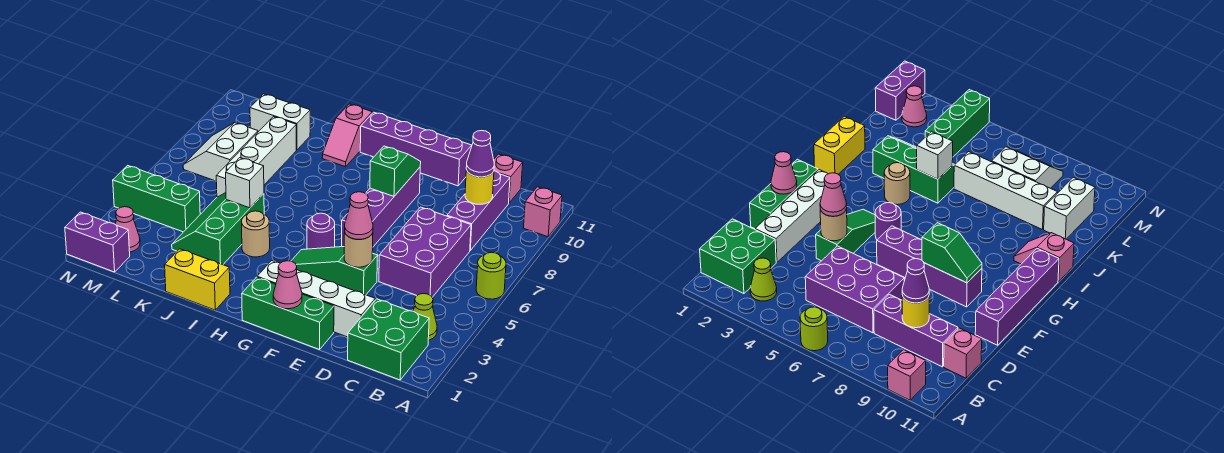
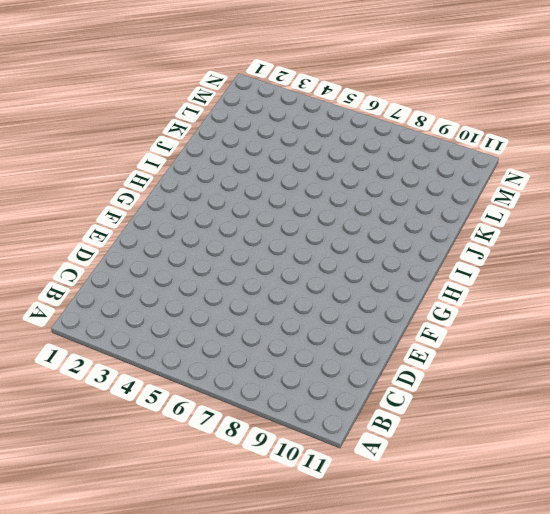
none -> lime round brick A6 level 1
none -> pink brick A10 level 1
none -> green brick B1:C2 level 1
none -> lime cone B3 level 1

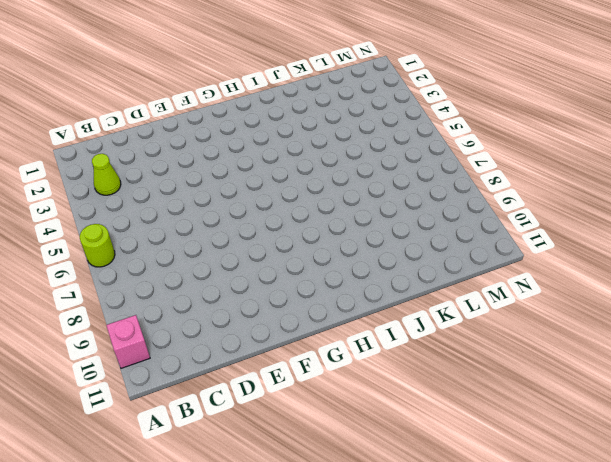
none -> green brick B1:C2 level 1
none -> purple brick C5:D7 level 1
none -> purple brick C8:C10 level 1
none -> pink brick C11 level 1

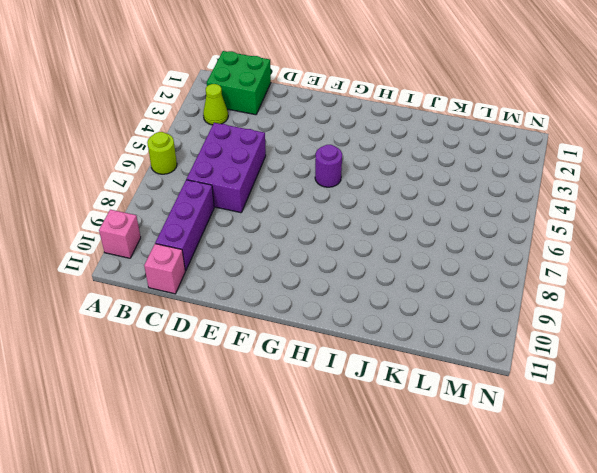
none -> white brick D2:G2 level 1
none -> green brick E1:G1 level 1
none -> green slope E4:G4 level 1 top E
none -> purple brick E11:H11 level 1

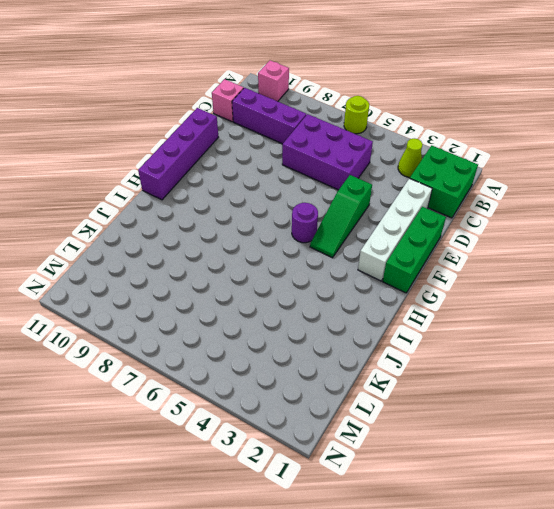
none -> purple brick F6:F9 level 1
none -> yellow brick I1:J1 level 1
none -> tan round brick I4 level 1
none -> pink slope I10:I11 level 1 top 11

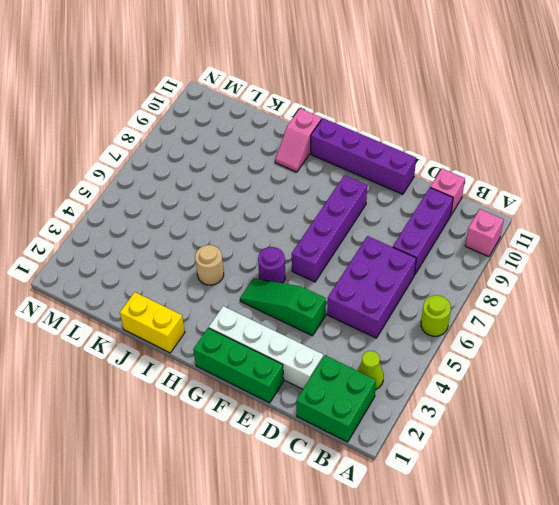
none -> green slope J3:K5 level 1 top J
none -> white brick K6:K9 level 1
none -> white brick K10:L10 level 1
none -> green brick L4:N4 level 1

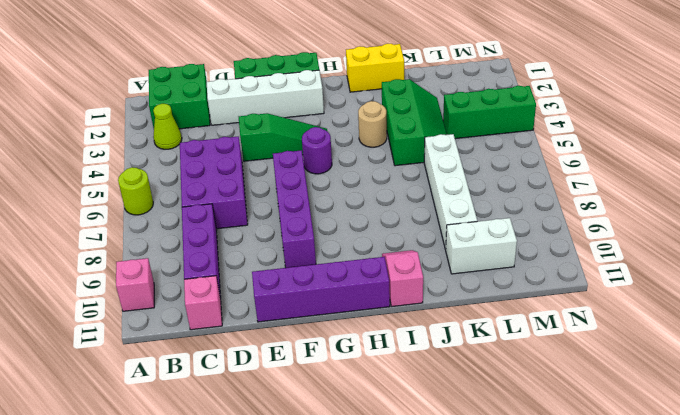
none -> white slope L7:M8 level 1 top L
none -> purple brick M1:N1 level 1
none -> pink cone M2 level 1
none -> yellow round brick C9 level 2

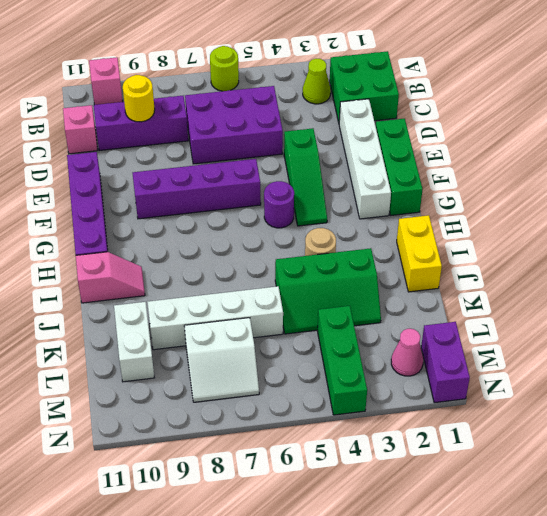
none -> tan round brick E4 level 2
none -> pink cone F1 level 2
none -> green slope F8:F9 level 2 top 8
none -> white brick J5 level 2

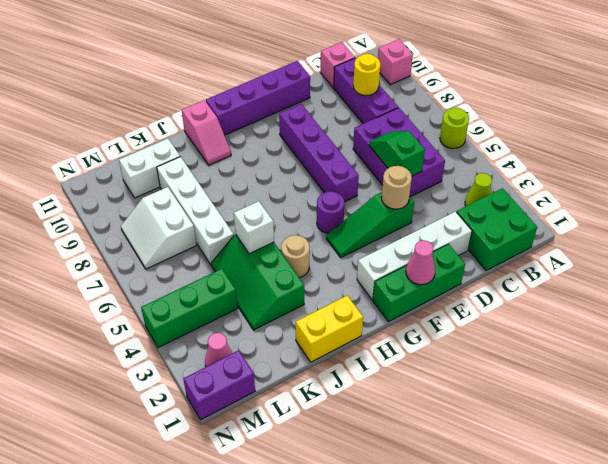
green slope D5:D6 level 2 top 5 -> green slope F8:F9 level 2 top 8
none -> purple cone C9 level 3
none -> pink cone E4 level 3

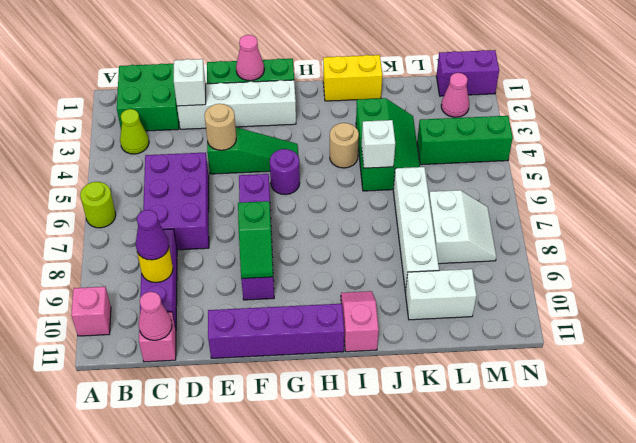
pink cone C11 level 2 -> pink cone E4 level 3
white brick D2 level 2 -> none

